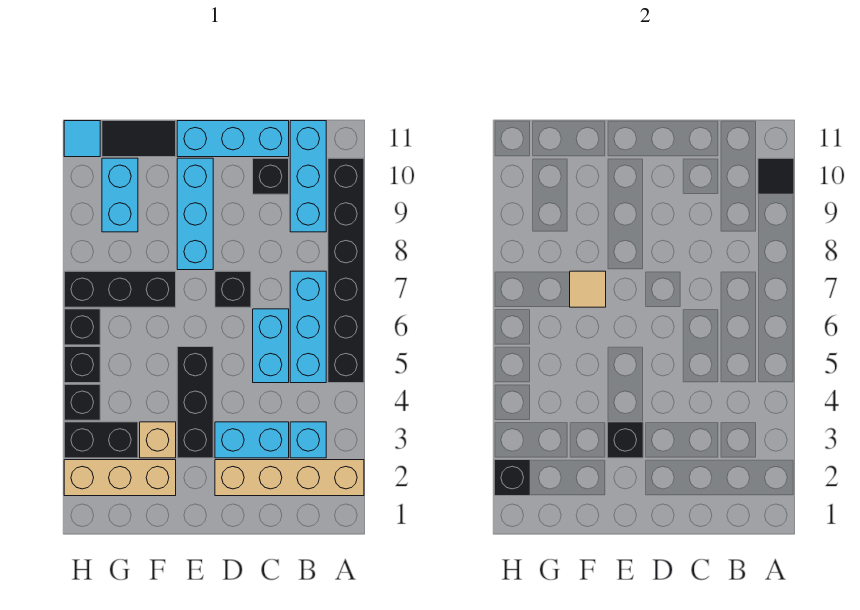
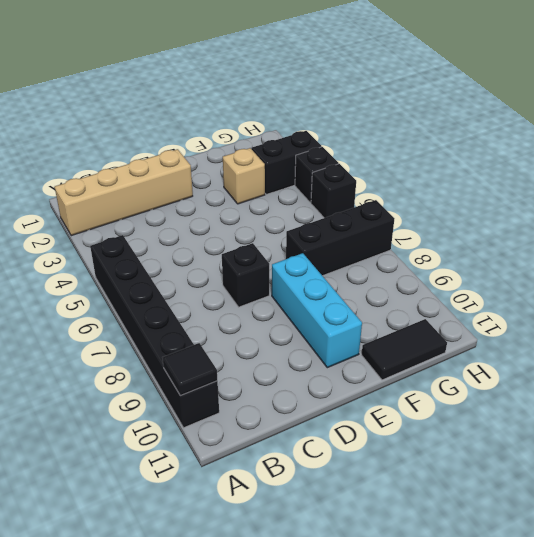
none -> cyan brick B3 level 1
none -> cyan brick B5:B7 level 1
none -> cyan brick B9:B11 level 1

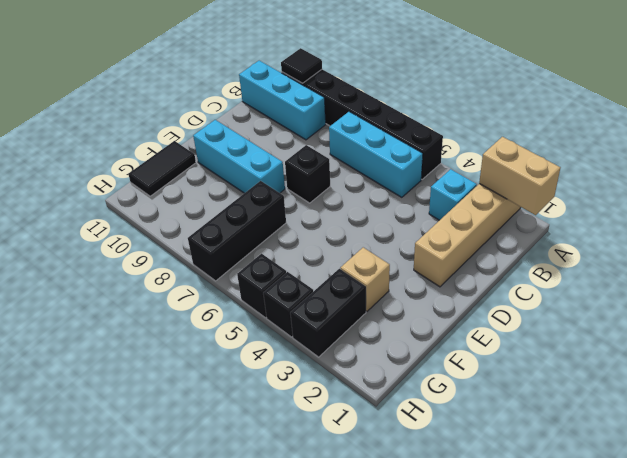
tan brick A1:A2 level 2 -> none
none -> cyan brick C3:D3 level 1
none -> cyan brick C5:C6 level 1
none -> black brick C10 level 1

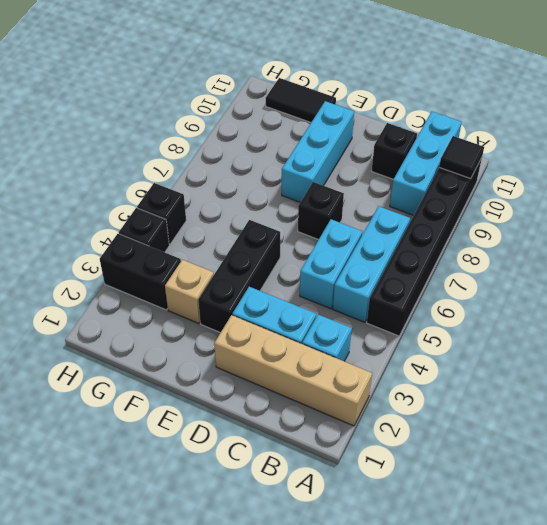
none -> cyan brick C11:E11 level 1
none -> tan brick F2:H2 level 1
none -> black brick F7:H7 level 1

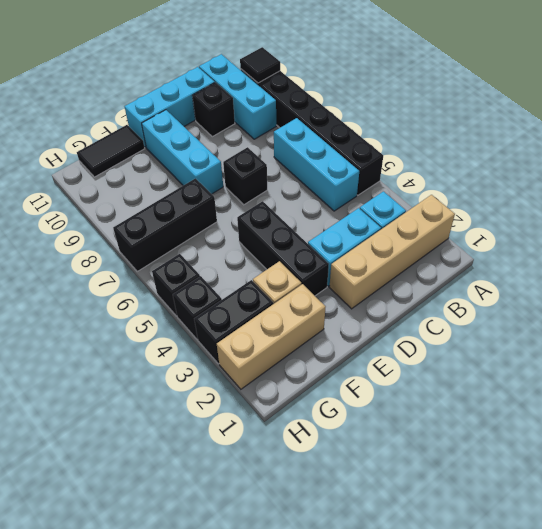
none -> cyan brick C5:C6 level 1
none -> cyan brick G9:G10 level 1
none -> black brick H6 level 1

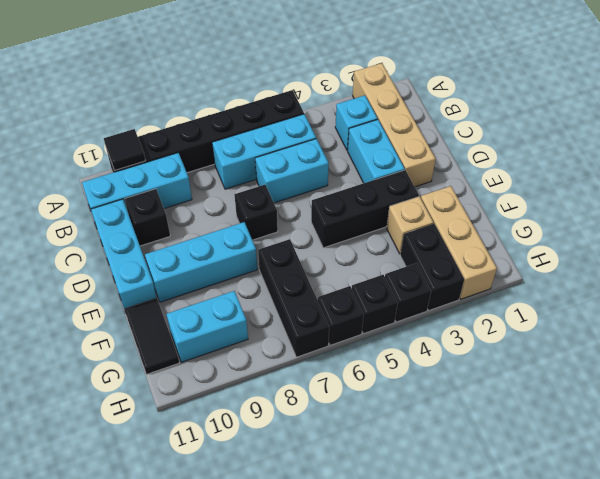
none -> cyan tile H11 level 1
none -> black brick E3 level 2
none -> tan tile F7 level 2

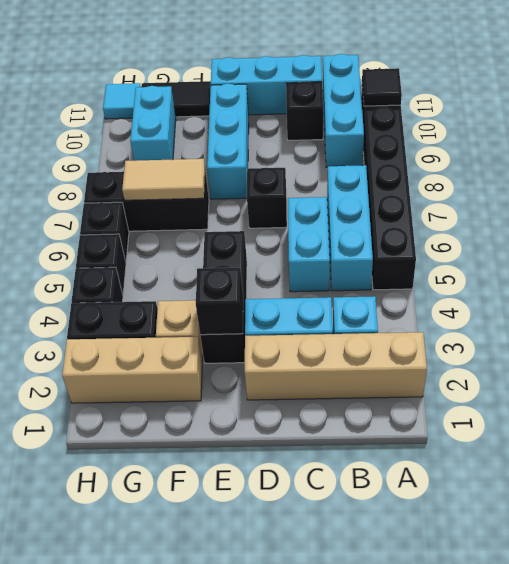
tan tile F7:G7 level 2 -> tan tile F7 level 2
none -> black brick H2 level 2

